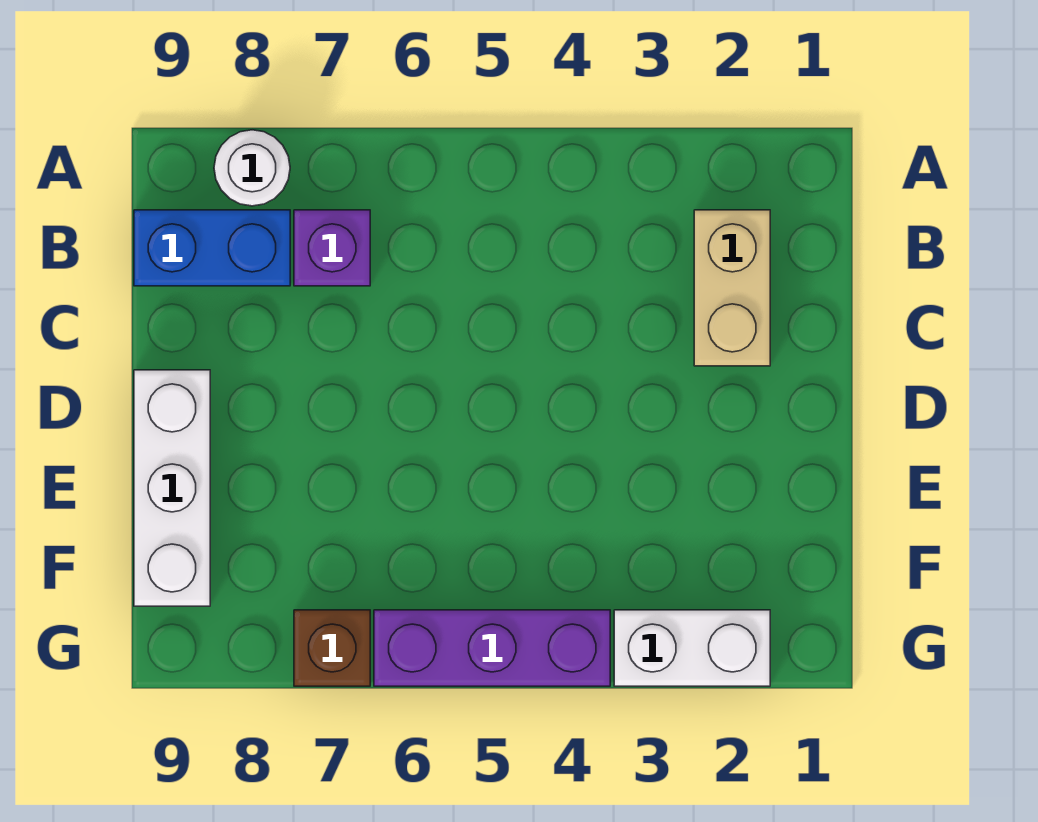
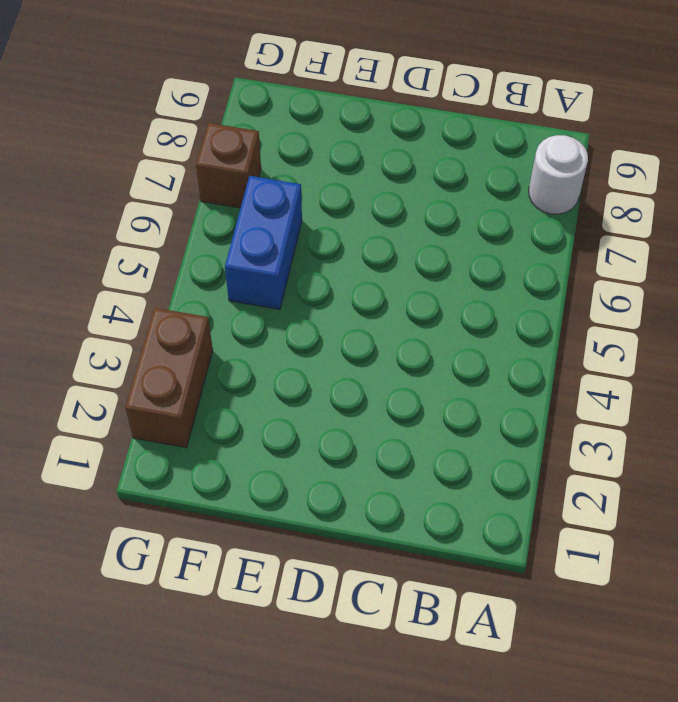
blue brick F5:F6 level 1 -> blue brick B8:B9 level 1
brown brick G2:G3 level 1 -> white brick G2:G3 level 1
none -> tan brick B2:C2 level 1
none -> purple brick B7 level 1

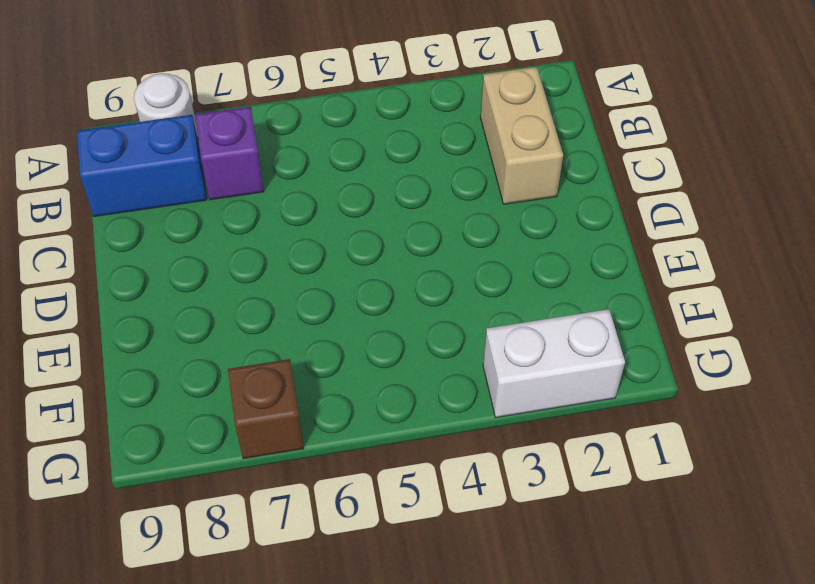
none -> white brick D9:F9 level 1
none -> purple brick G4:G6 level 1

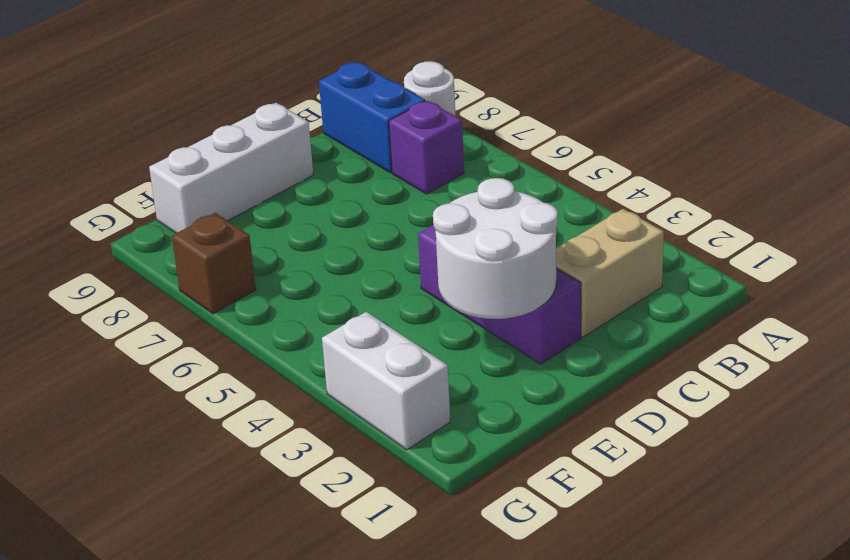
purple brick D2:D4 level 1 -> purple brick G4:G6 level 1
white round brick D2:E3 level 2 -> none

